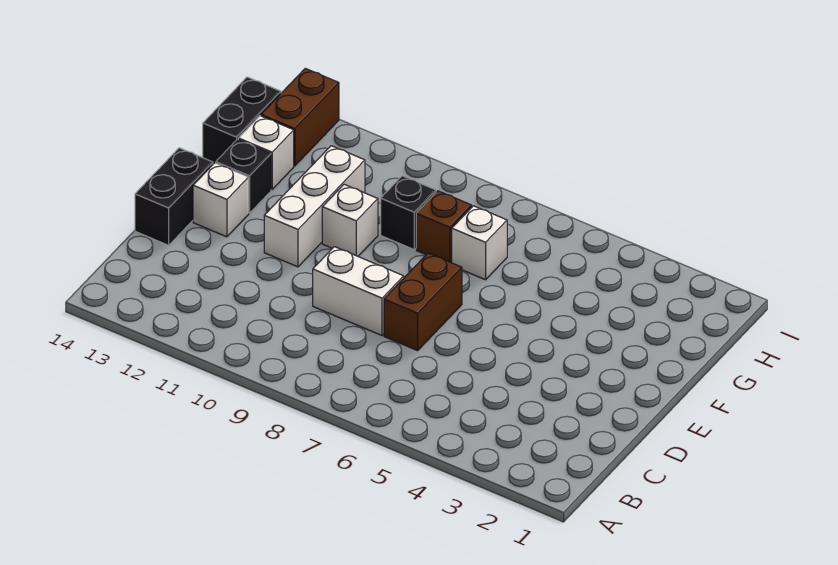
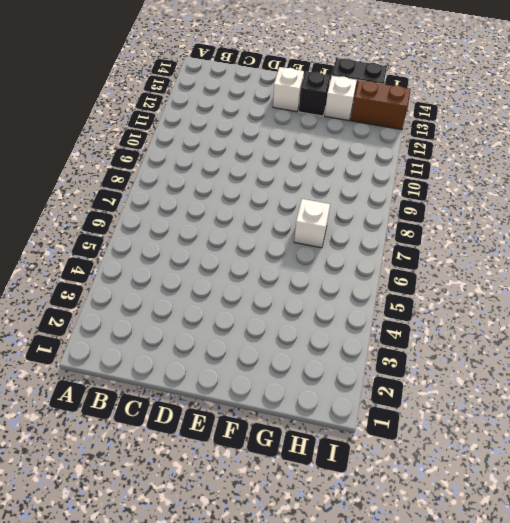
none -> brown brick D7:E7 level 1
none -> white brick D8:D9 level 1
none -> black brick D14:E14 level 1

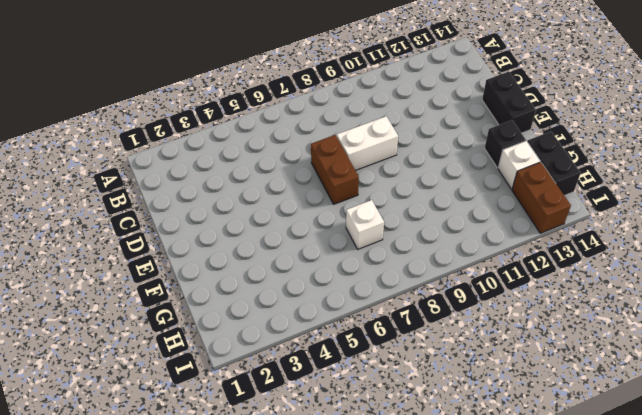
none -> white brick E11:G11 level 1
none -> white brick E13 level 1
none -> white brick F10 level 1

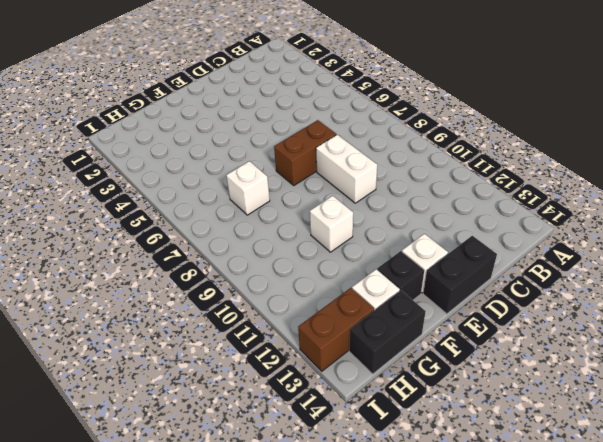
none -> white brick E11:G11 level 1
none -> brown brick G8 level 1
none -> black brick G9 level 1

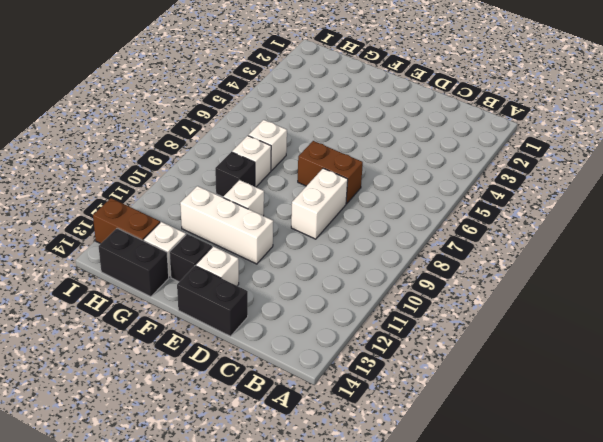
white brick G8 level 1 -> brown brick G8 level 1

